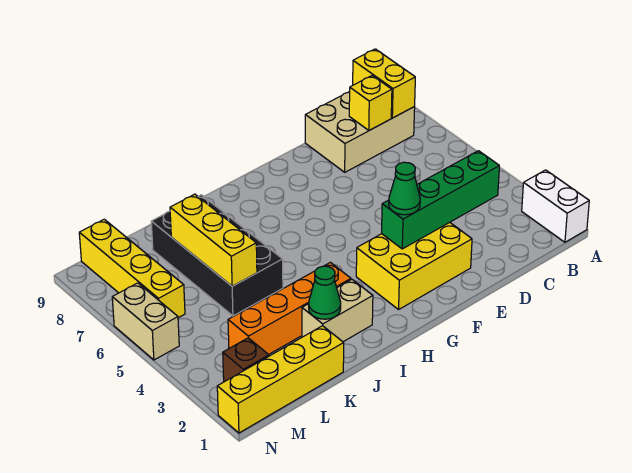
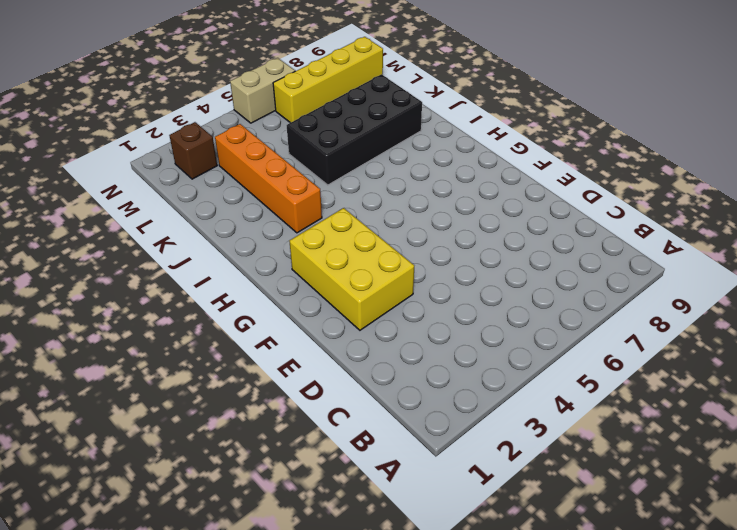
none -> white brick A1:A2 level 1
none -> tan brick B8:D9 level 1
none -> tan brick I2:J2 level 1

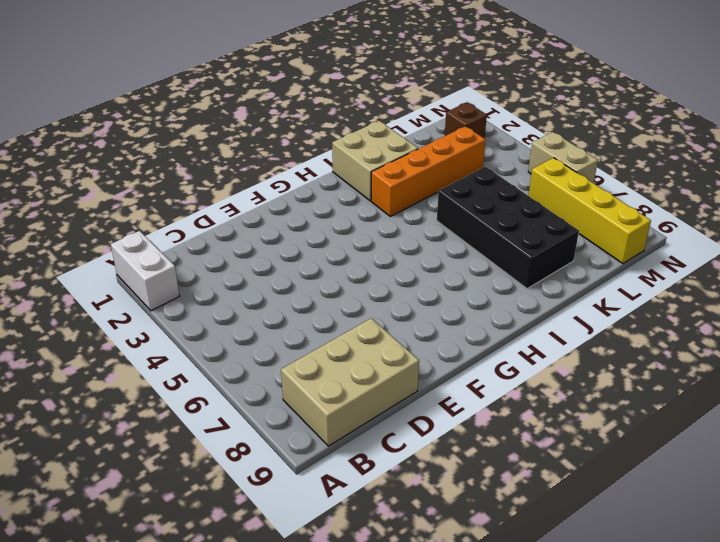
tan brick I1:J2 level 1 -> tan brick I2:J2 level 1
none -> yellow brick E2:G3 level 1
none -> yellow brick K1:N1 level 1
none -> yellow brick B8:B9 level 2

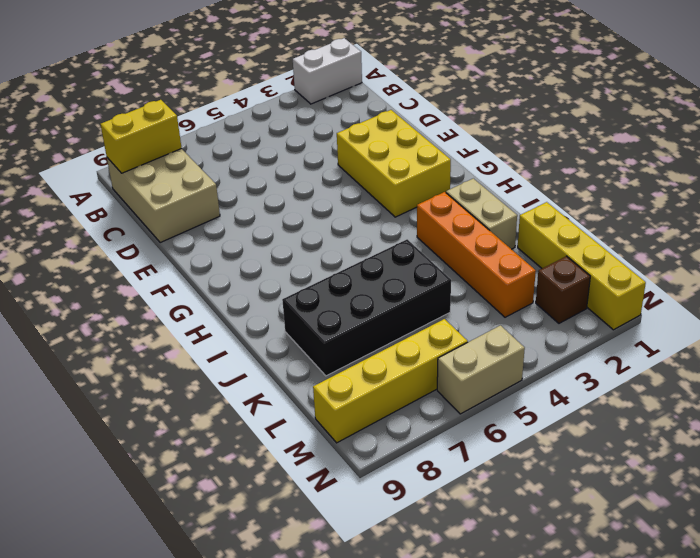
none -> green brick C3:F3 level 2
none -> yellow brick C8 level 2
none -> green cone J2 level 2

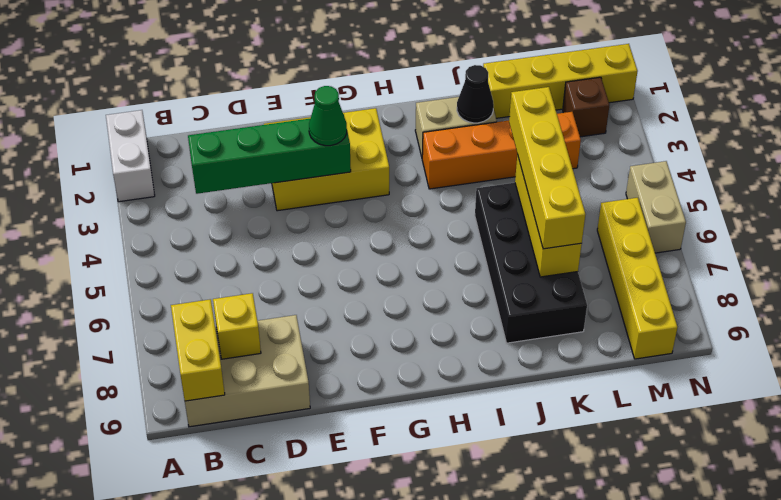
black cone J2 level 2 -> green cone J2 level 2
yellow brick K4:K7 level 3 -> none

